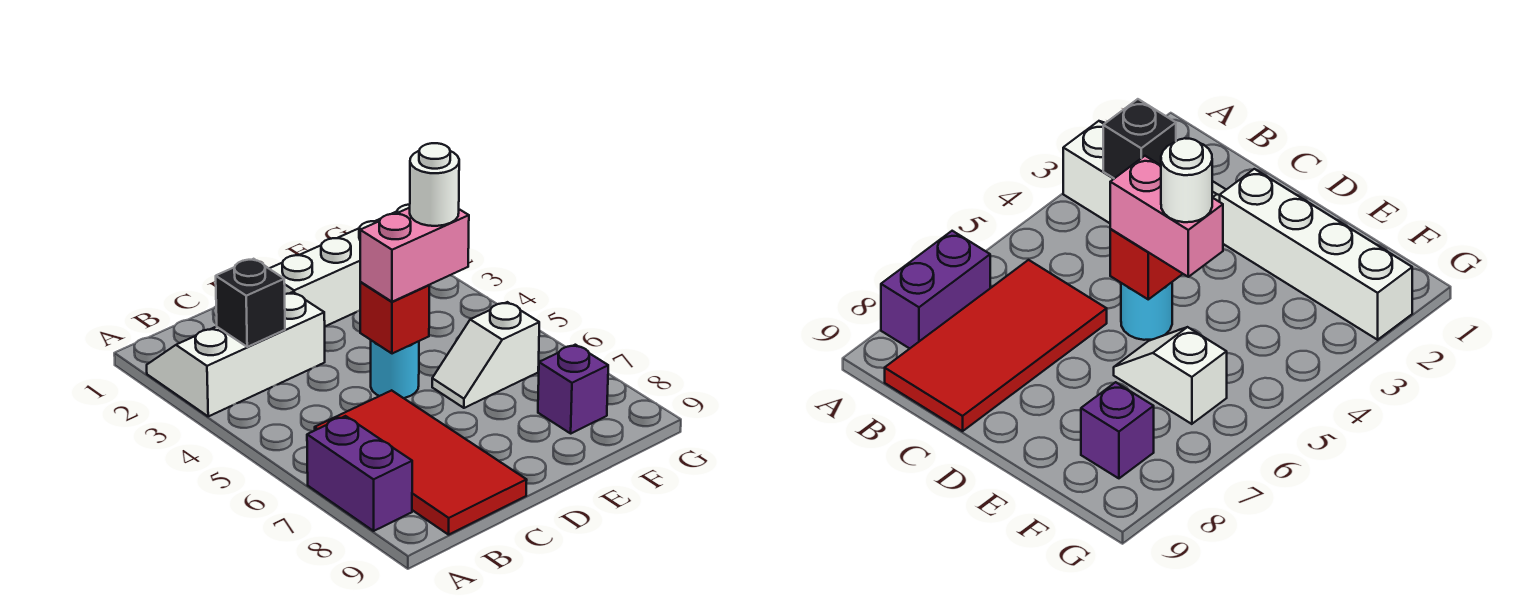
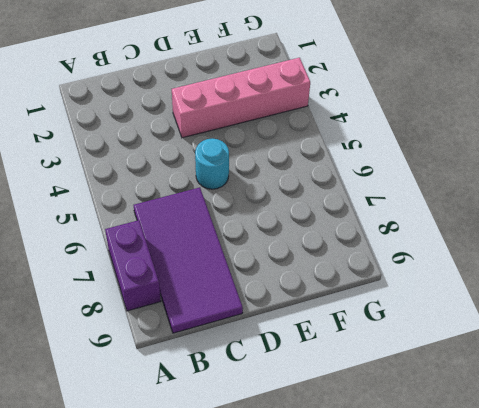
purple tile B6:C9 level 1 -> red tile B6:C9 level 1
pink brick D3:G3 level 1 -> none
none -> white slope A2:C3 level 1 top 3
none -> white brick D2:G2 level 1

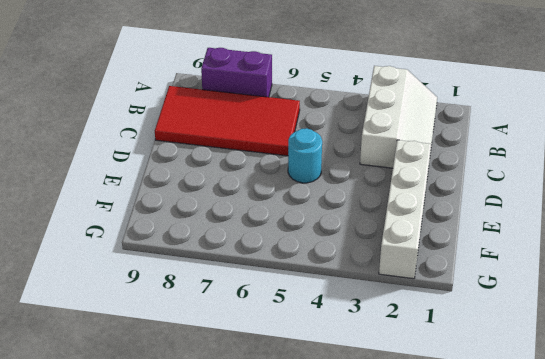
none -> white slope E6:F6 level 1 top F
none -> purple brick F8 level 1

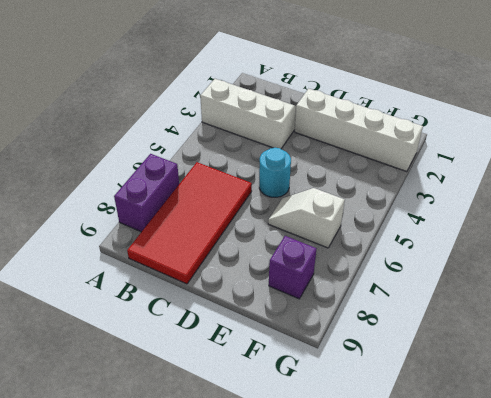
none -> black brick B3 level 2
none -> red brick D5 level 2

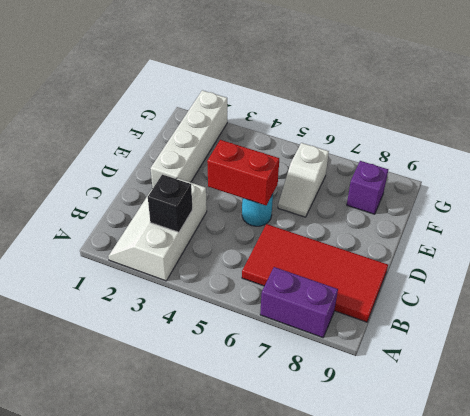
red brick D4:D5 level 2 -> red brick D5 level 2
none -> pink brick D5:E5 level 3
none -> white round brick E5 level 4

